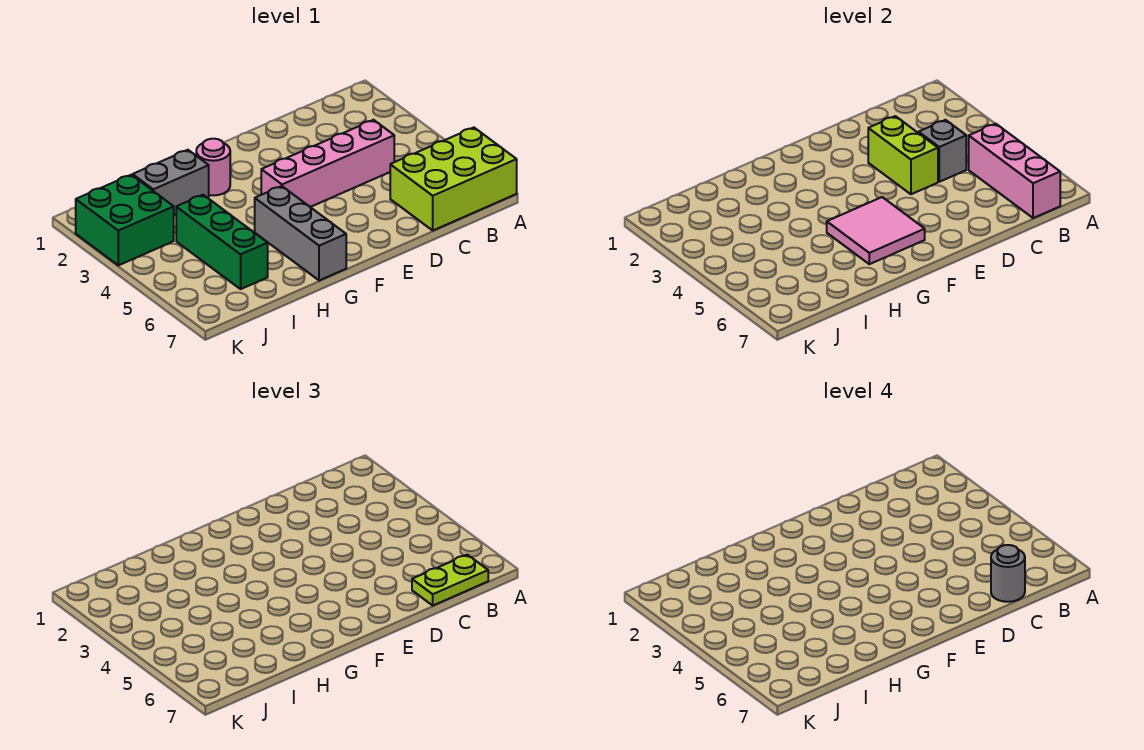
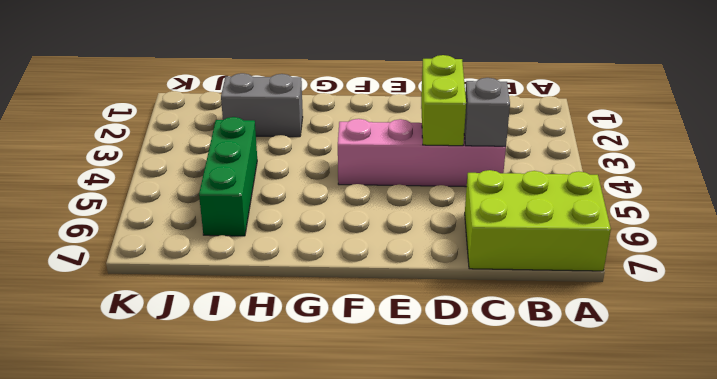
none -> pink round brick G2 level 1
none -> grey brick G5:G7 level 1
none -> green brick J2:K3 level 1

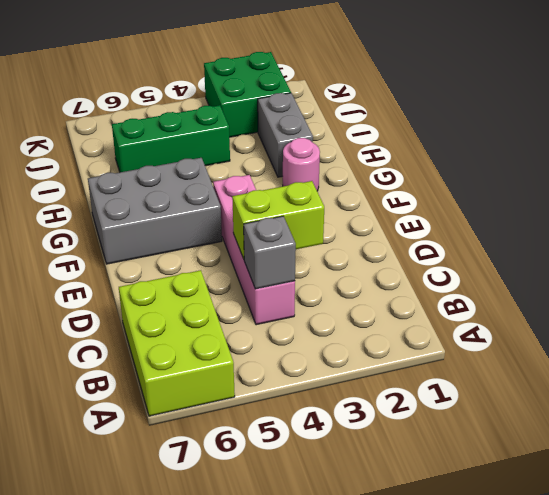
grey brick F5:G7 level 1 -> grey brick G5:G7 level 1
none -> pink brick B5:B7 level 2
none -> pink tile F5:G6 level 2
none -> lime plate B7:C7 level 3

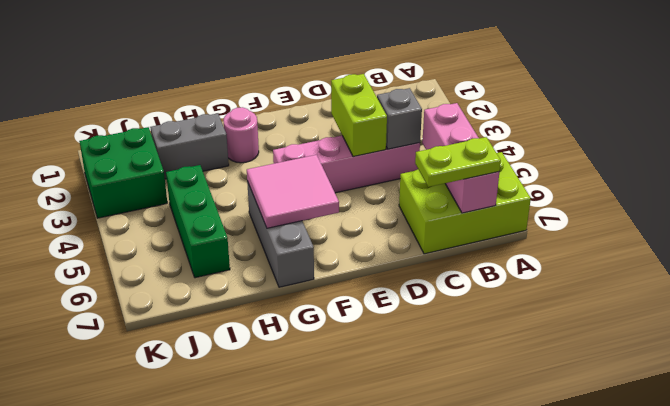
none -> grey round brick C7 level 4

